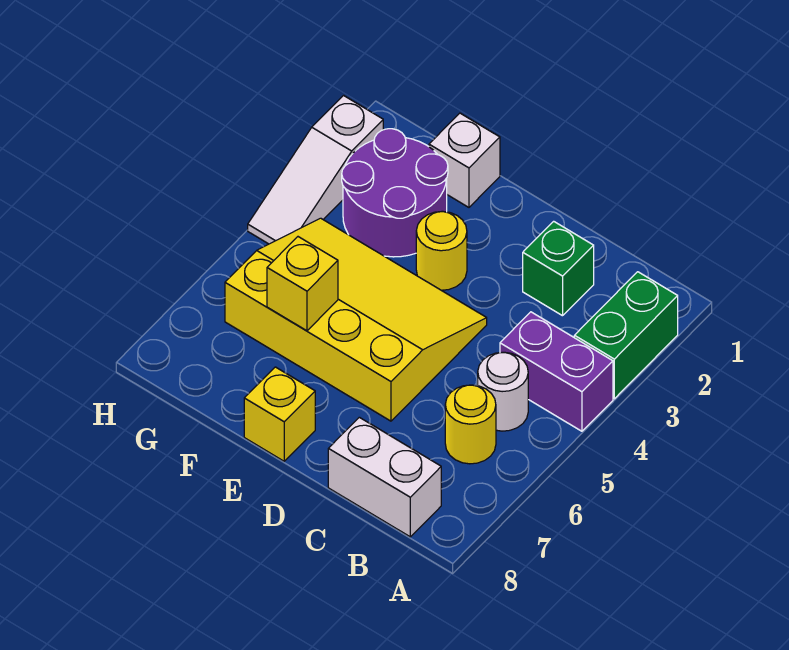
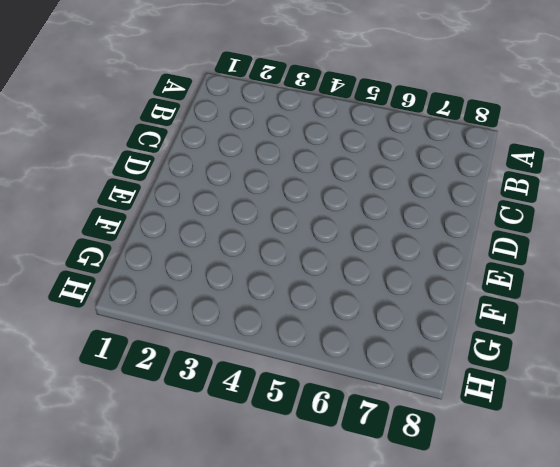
none -> green brick A2:A3 level 1
none -> purple brick A4:B4 level 1
none -> white round brick B5 level 1

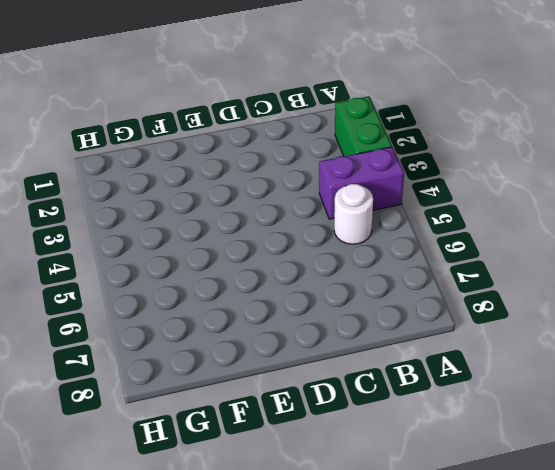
none -> yellow round brick B6 level 1
none -> white brick B8:C8 level 1
none -> green brick C2 level 1

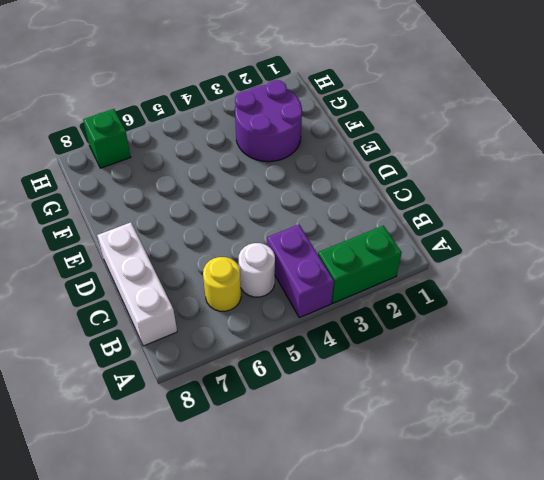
white brick B8:D8 level 1 -> white brick B8:C8 level 1
green brick H7 level 1 -> green brick C2 level 1
none -> yellow slope D4:G6 level 1 top 6
none -> yellow round brick E3 level 1
none -> yellow brick E8 level 1

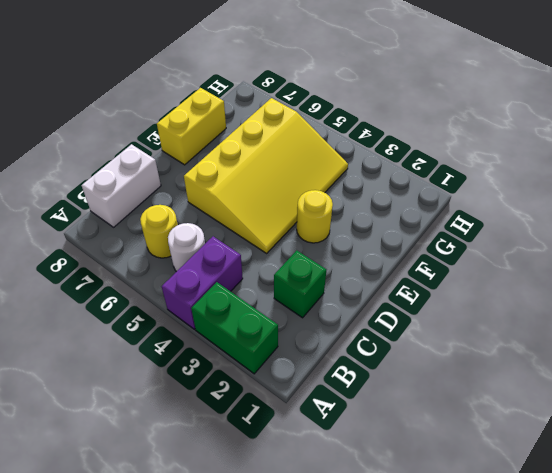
yellow brick E8:F8 level 1 -> yellow brick E8 level 1
none -> white brick F1 level 1
none -> purple round brick F2:G3 level 1
none -> white slope H2:H4 level 1 top 2

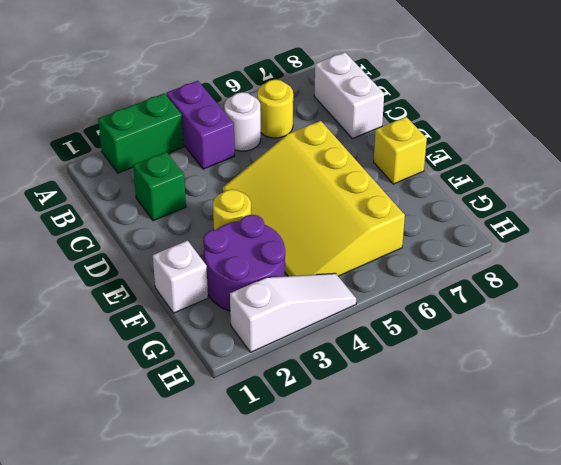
none -> yellow brick F6 level 2

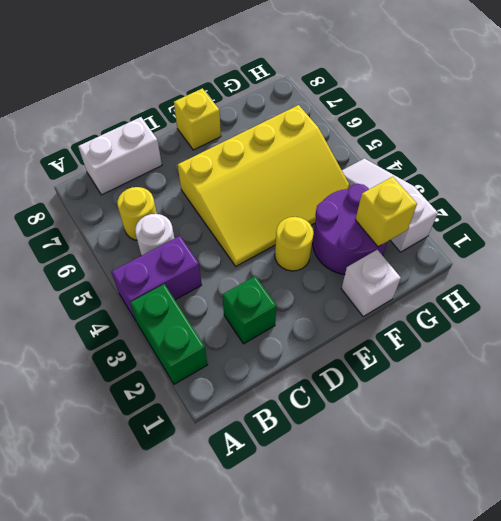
yellow brick G2 level 2 -> yellow brick F6 level 2

